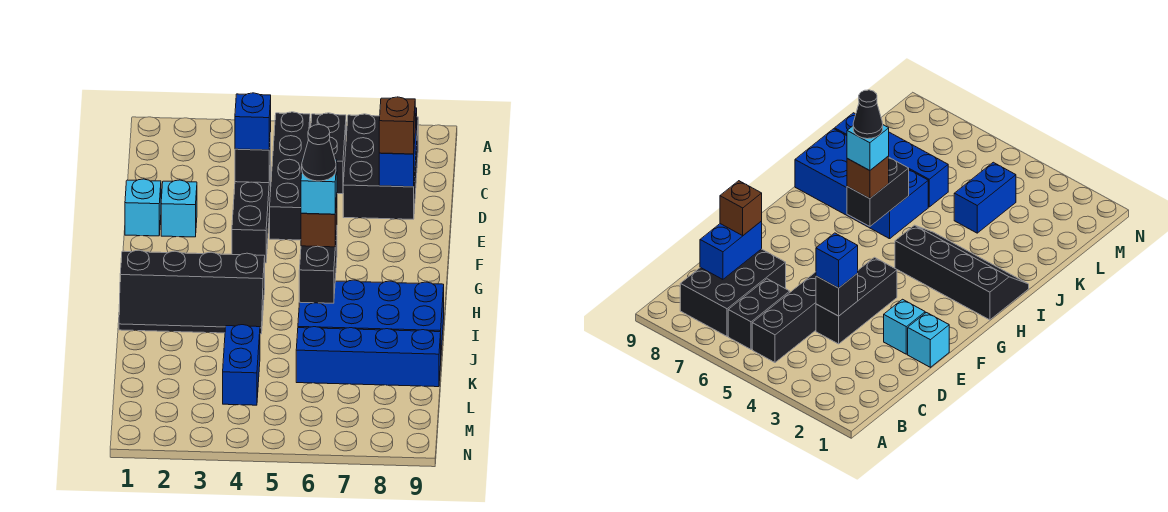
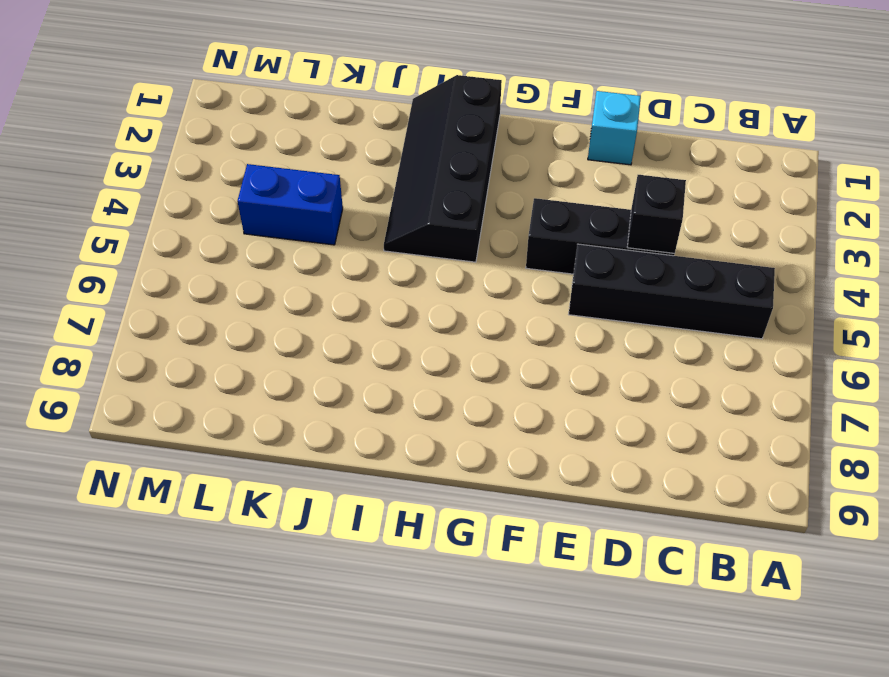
none -> black brick B6:C6 level 1
none -> black brick B7:D8 level 1
none -> cyan brick E2 level 1

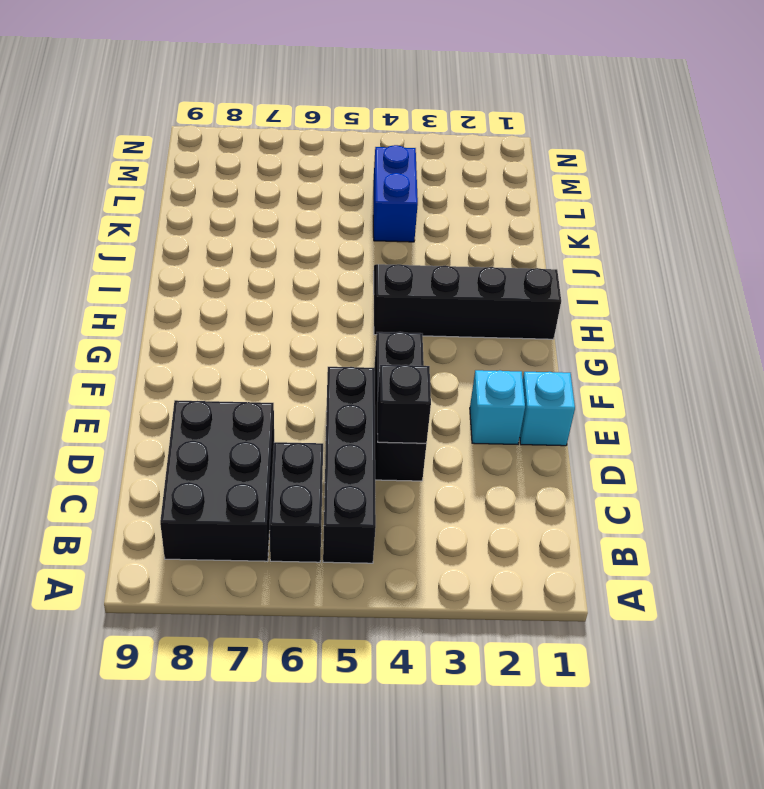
none -> blue brick I6:J9 level 1
none -> blue brick K6:K9 level 1
none -> blue brick C8:D8 level 2

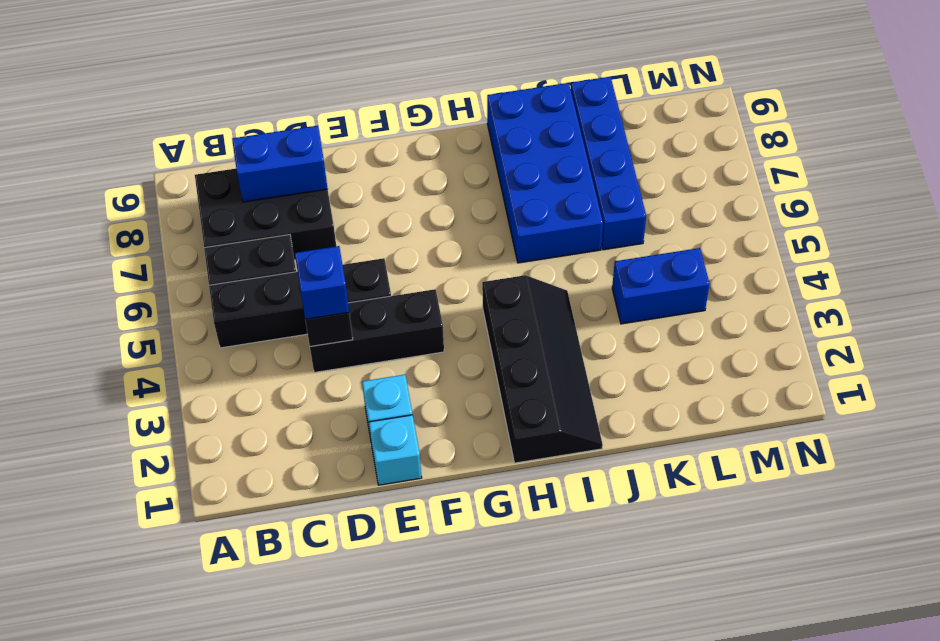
none -> black brick H6:I6 level 2
none -> brown brick D8 level 3
none -> brown brick H6 level 3

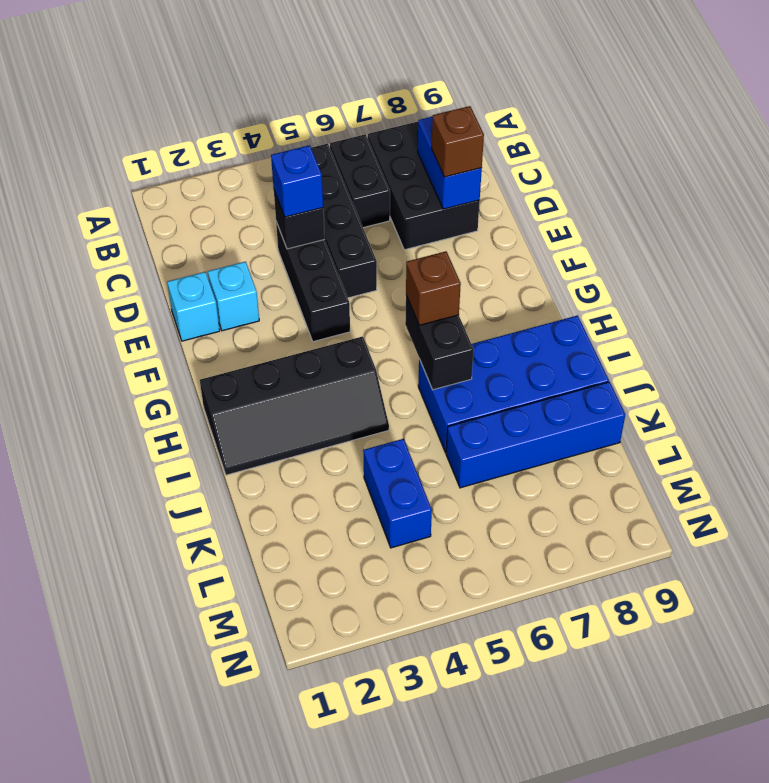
none -> cyan brick H6 level 4
none -> black cone H6 level 5

